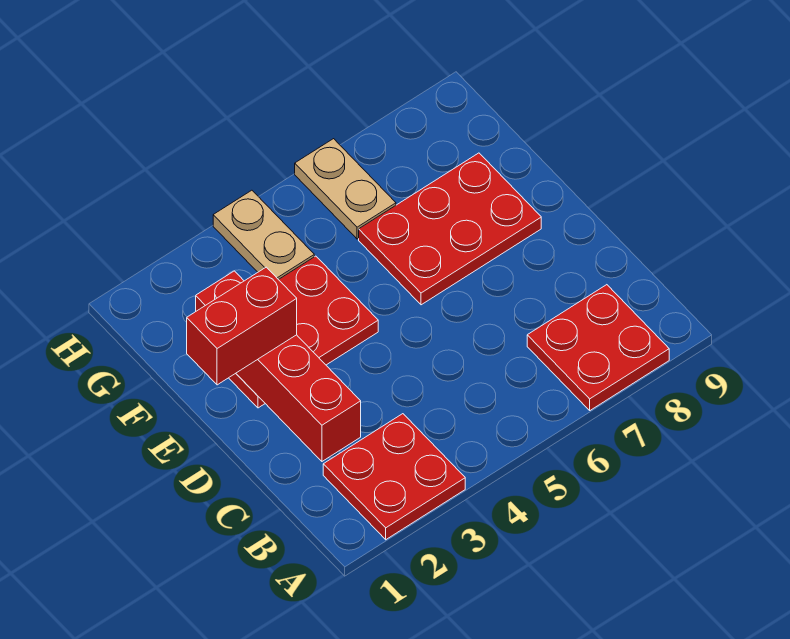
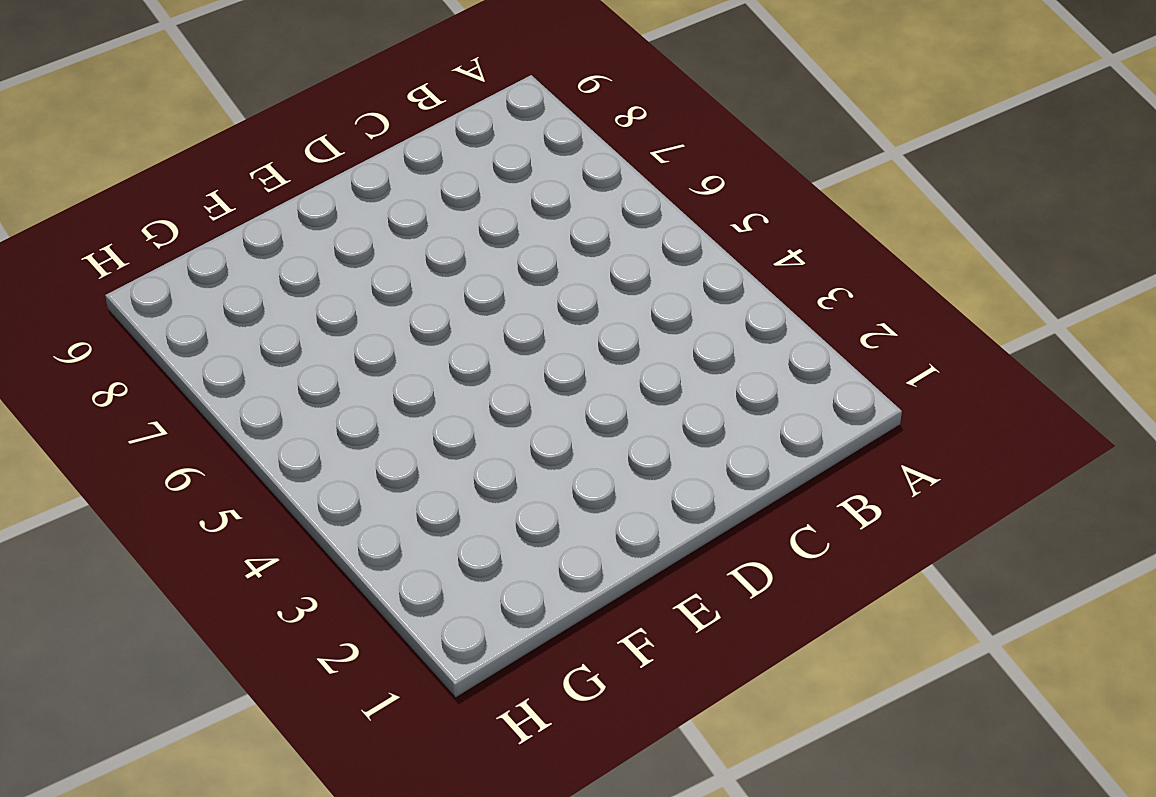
none -> red plate A2:B3 level 1
none -> red plate A7:B8 level 1

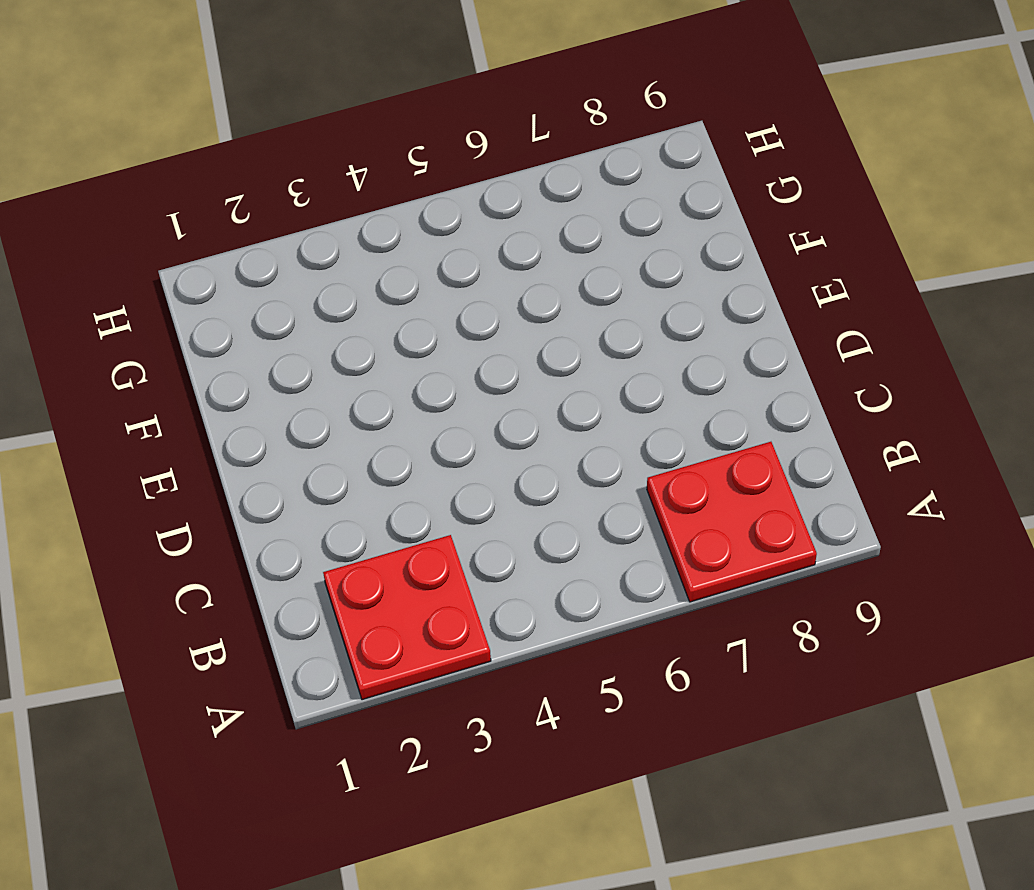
none -> red plate E2:F4 level 1
none -> red plate E6:F8 level 1

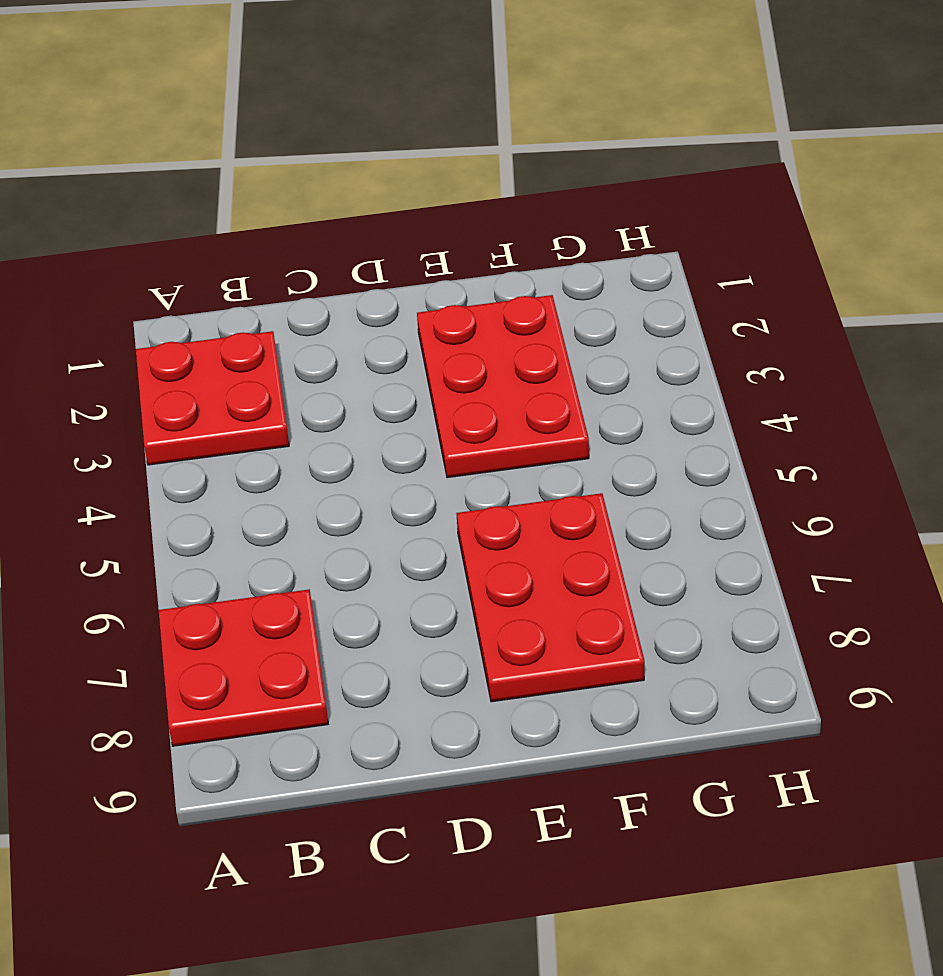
none -> tan plate G4:H4 level 1
none -> tan plate G6:H6 level 1

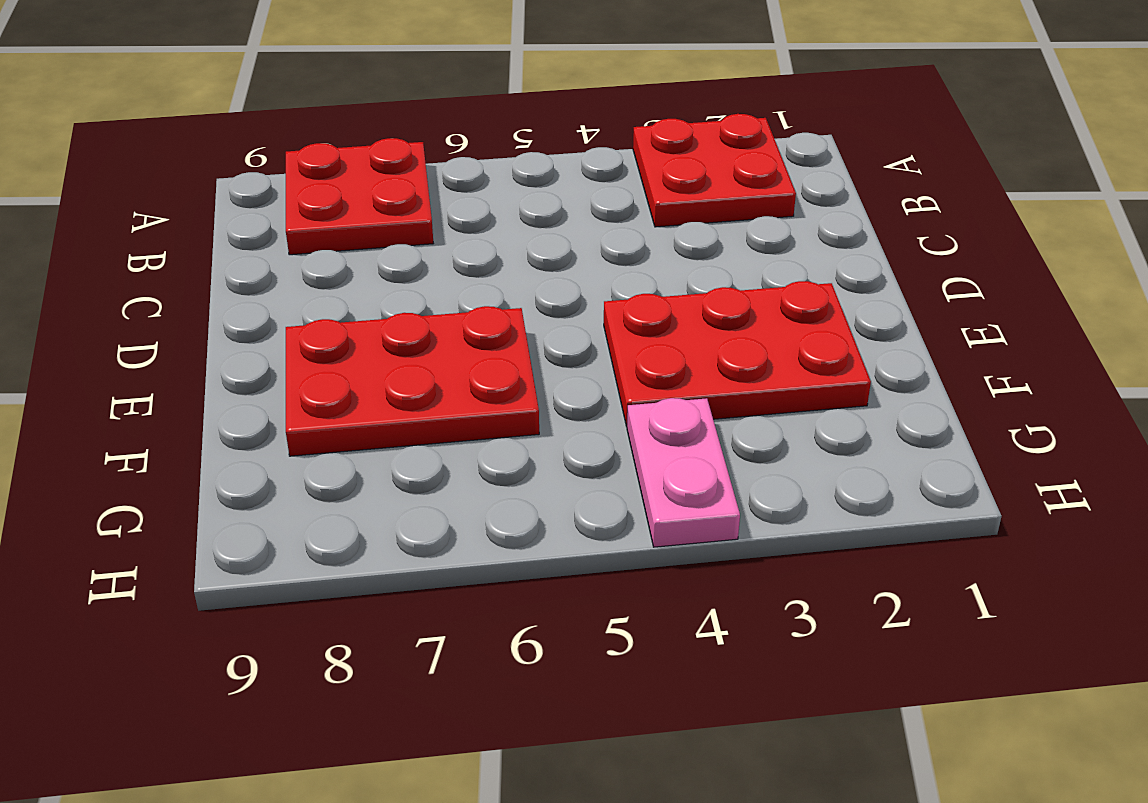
pink plate G4:H4 level 1 -> tan plate G4:H4 level 1
none -> tan plate G6:H6 level 1
none -> red brick C2:F2 level 2

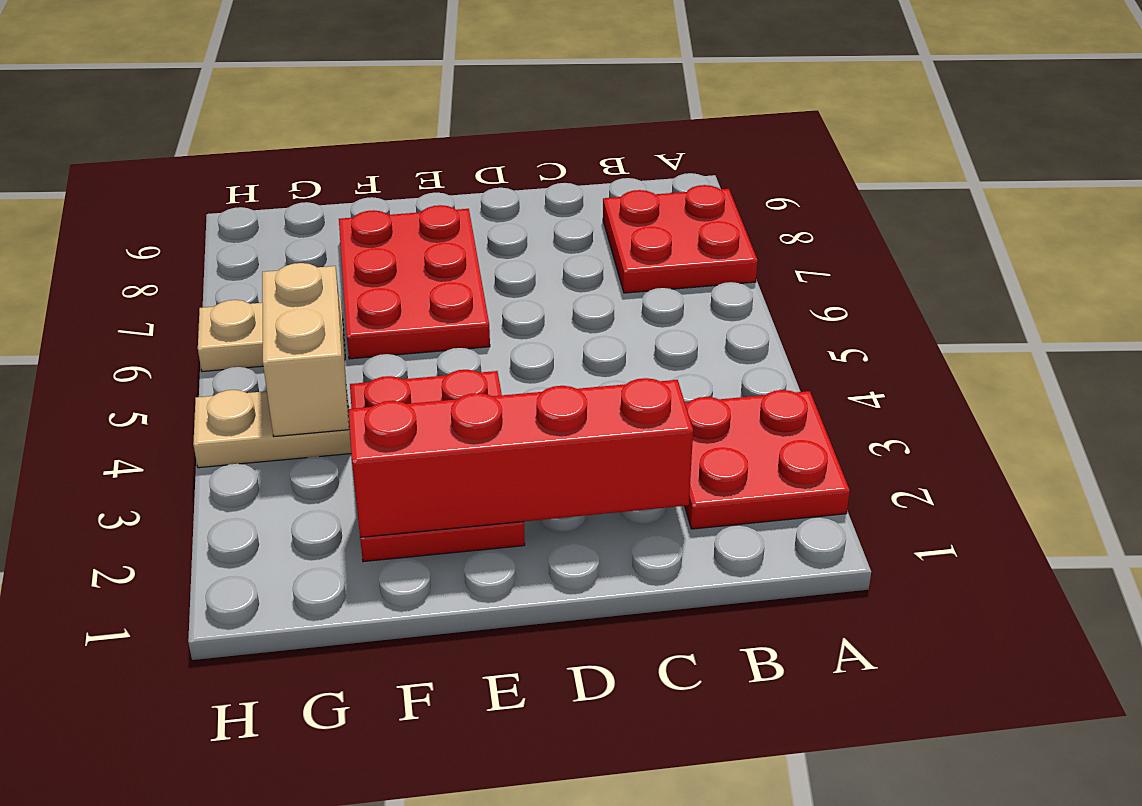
tan brick G4:G5 level 2 -> none
none -> red brick E1:E2 level 3

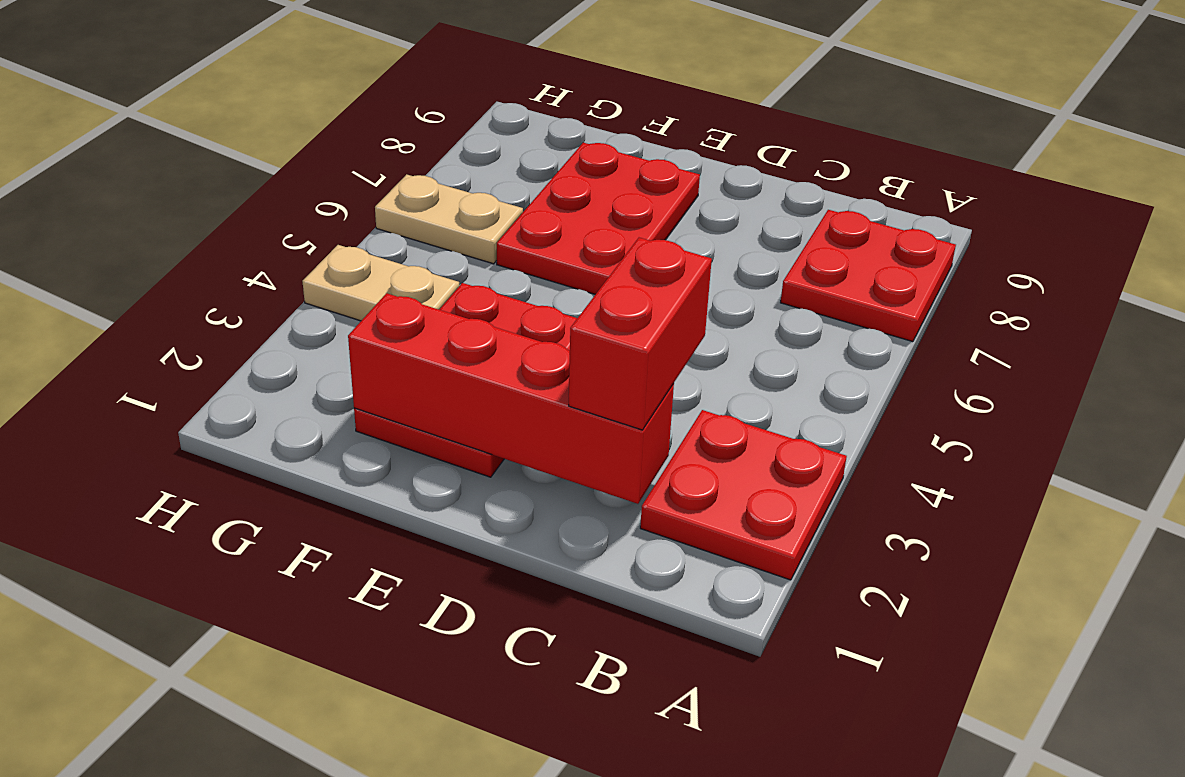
red brick C2:C3 level 3 -> red brick E1:E2 level 3

